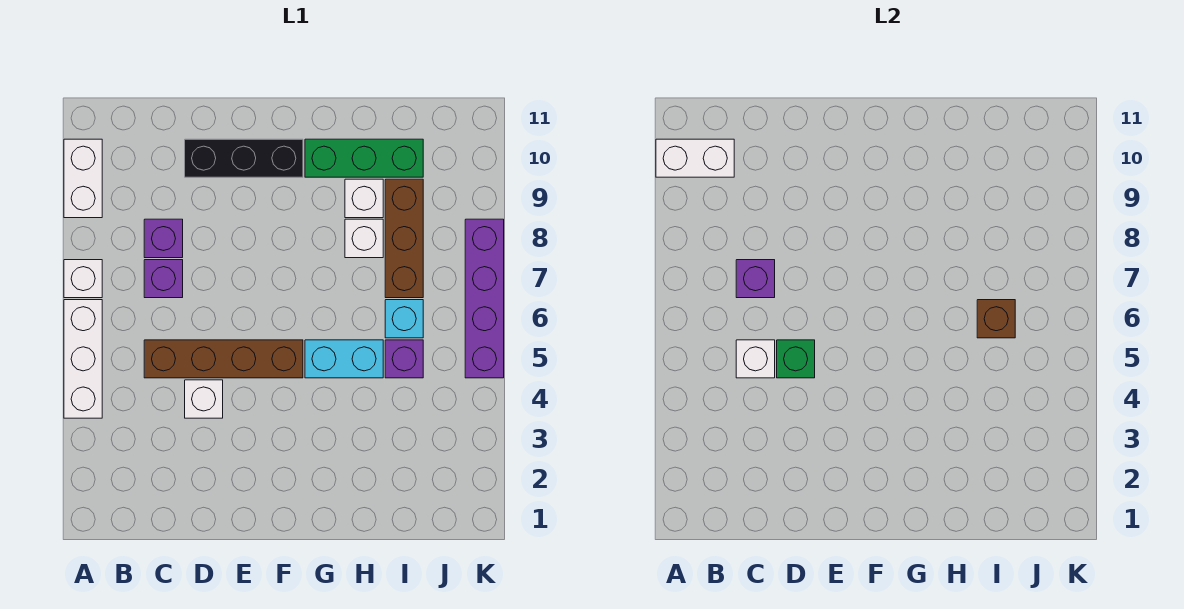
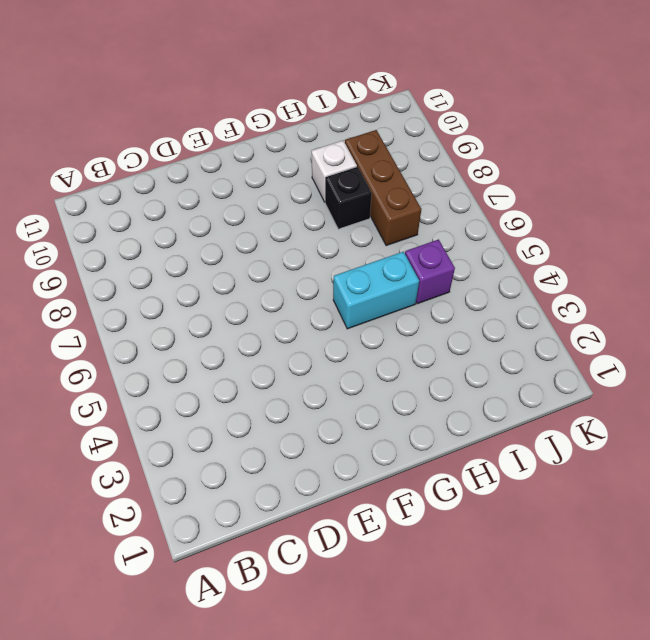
black brick H8 level 1 -> white brick H8 level 1
none -> white brick A4:A6 level 1
none -> white brick A7 level 1
none -> white brick A9:A10 level 1

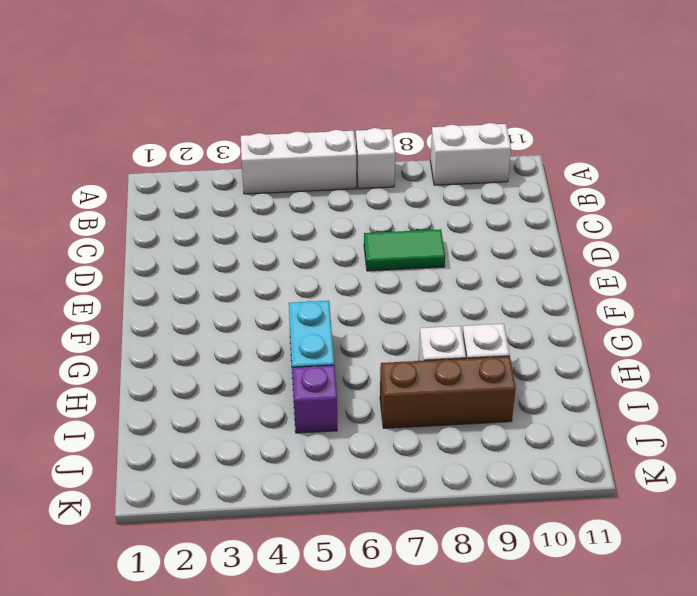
green tile D7:D8 level 1 -> none
none -> brown brick C5:F5 level 1
none -> purple brick C7 level 1
none -> purple brick C8 level 1

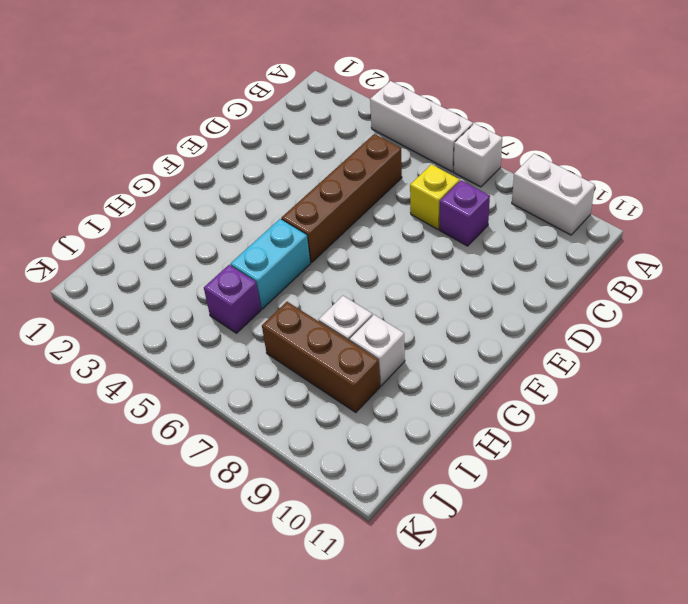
yellow brick C7 level 1 -> purple brick C7 level 1
none -> white brick D4 level 1
none -> black brick D10:F10 level 1
none -> green brick G10:I10 level 1

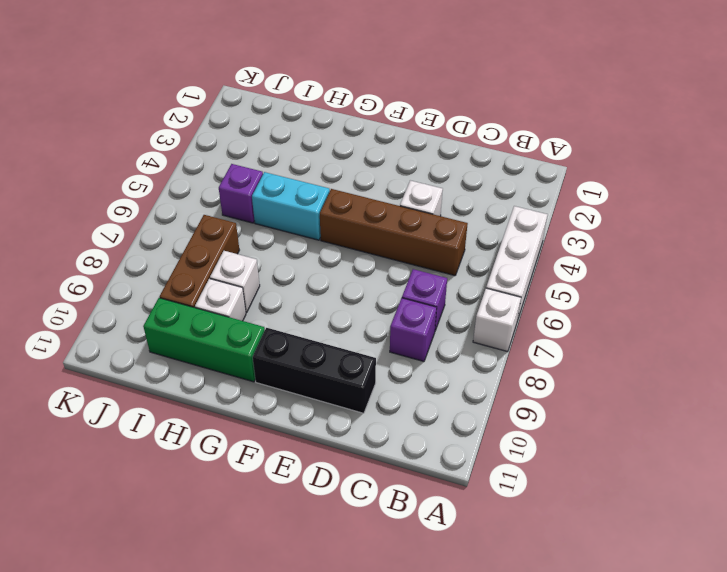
none -> white brick A9:A10 level 1
none -> cyan brick I6 level 1
none -> purple brick K5:K8 level 1

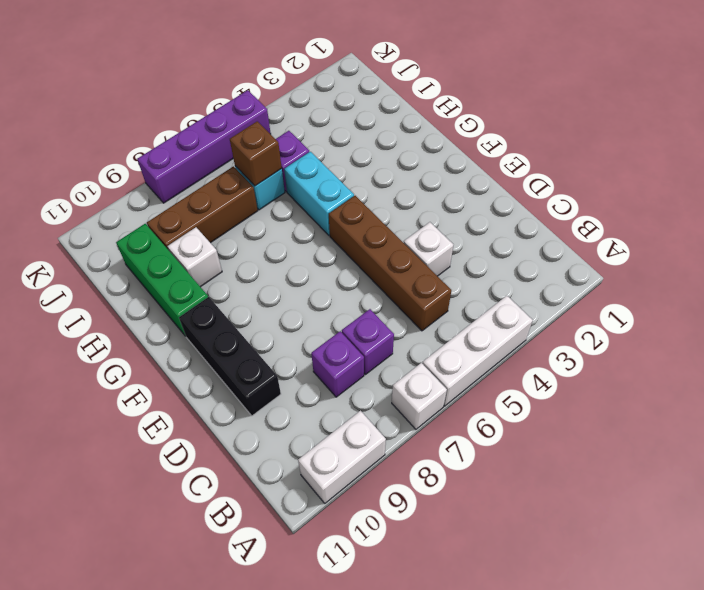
none -> white brick H8 level 1
none -> white brick A10:B10 level 2
none -> white brick C5 level 2

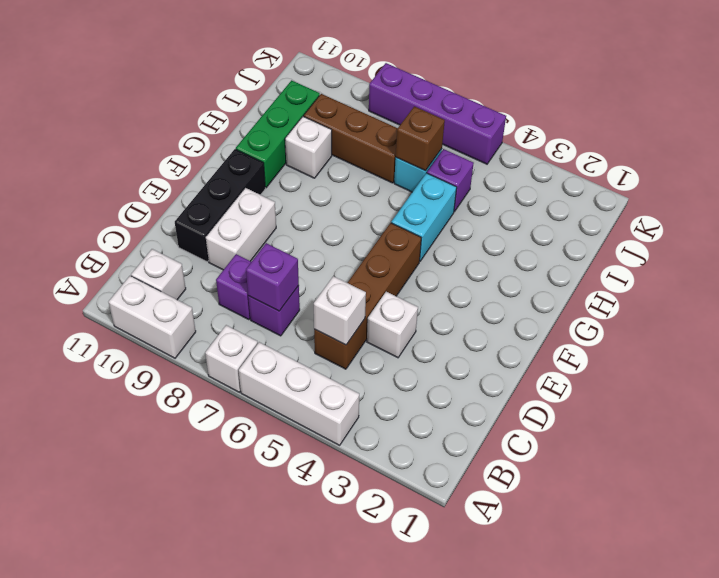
white brick B10 level 1 -> white brick H8 level 1
white brick D9:E9 level 1 -> white brick A10:B10 level 2
none -> green brick D5 level 2

